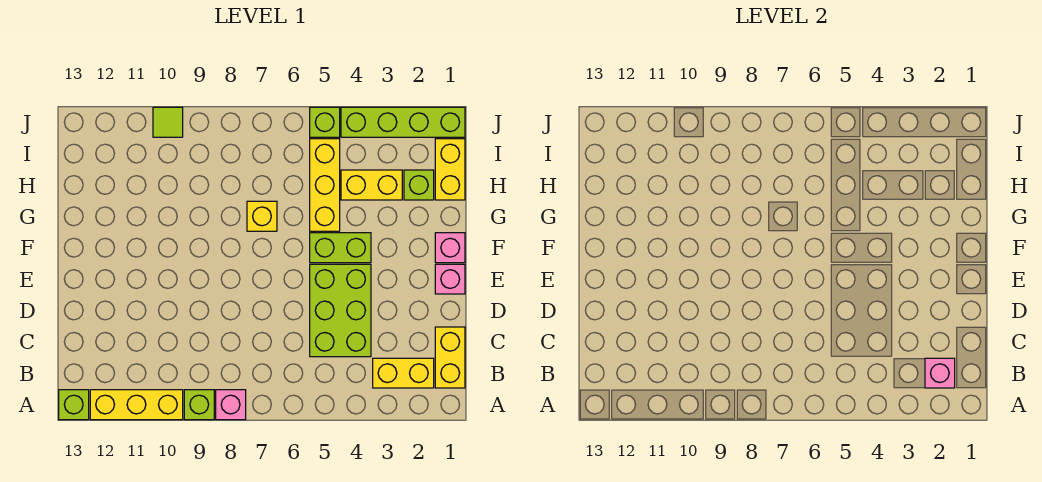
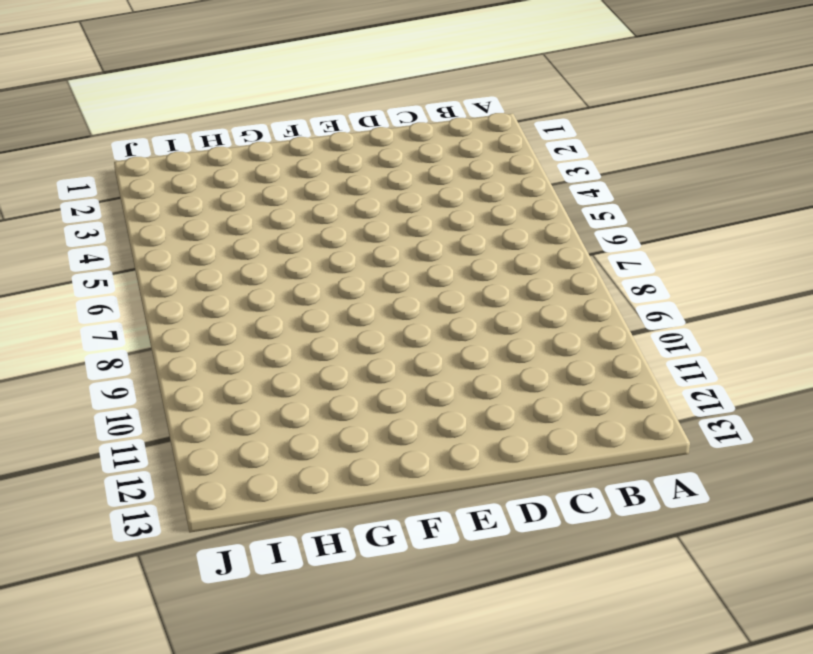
none -> pink brick A8 level 1
none -> lime brick A9 level 1
none -> yellow brick A10:A12 level 1

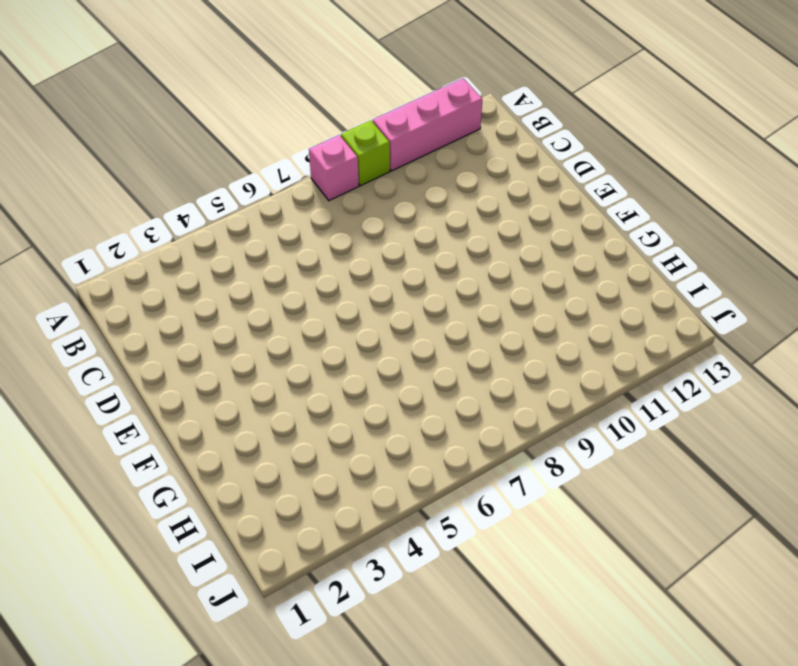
pink brick A10:A12 level 1 -> yellow brick A10:A12 level 1
none -> lime brick A13 level 1
none -> yellow brick B1:C1 level 1
none -> yellow brick B2:B3 level 1

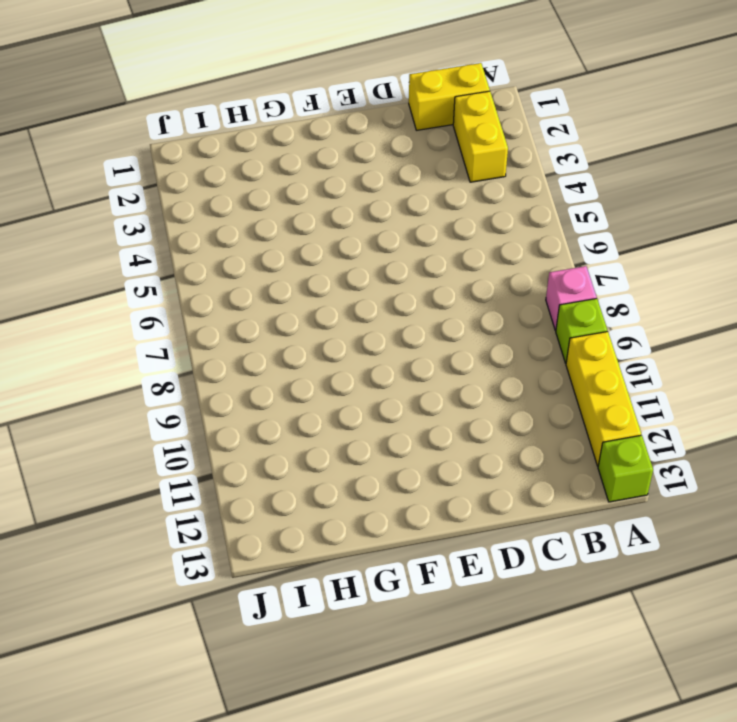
none -> lime brick C4:E5 level 1
none -> pink brick E1 level 1
none -> pink brick F1 level 1

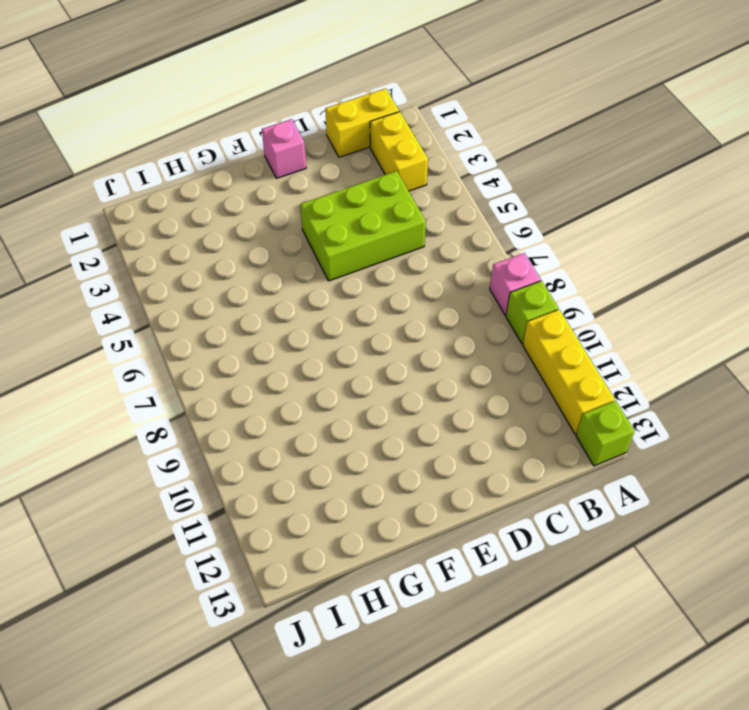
none -> pink brick F1 level 1
none -> lime brick F4:F5 level 1
none -> yellow brick G5:I5 level 1

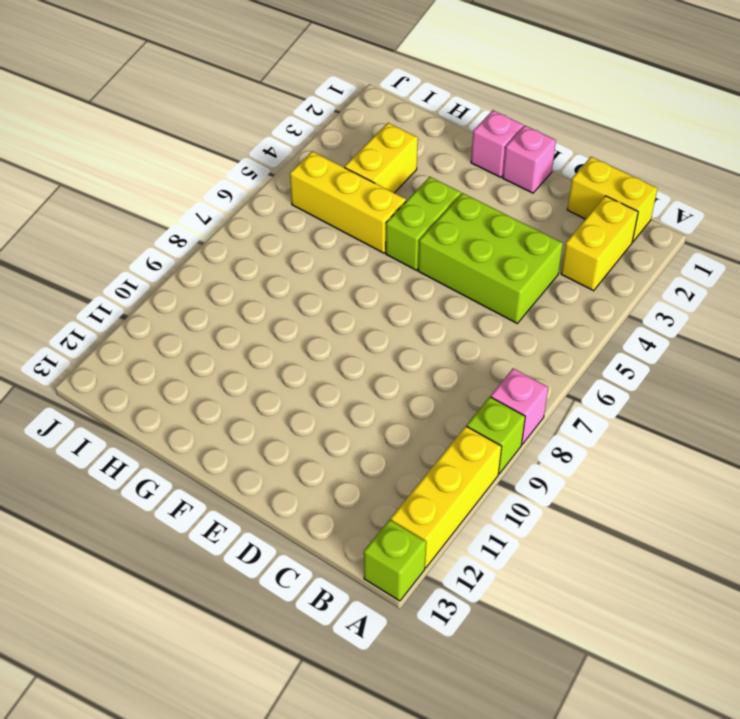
none -> yellow brick G7 level 1
none -> yellow brick H1:I1 level 1
none -> lime brick H2 level 1

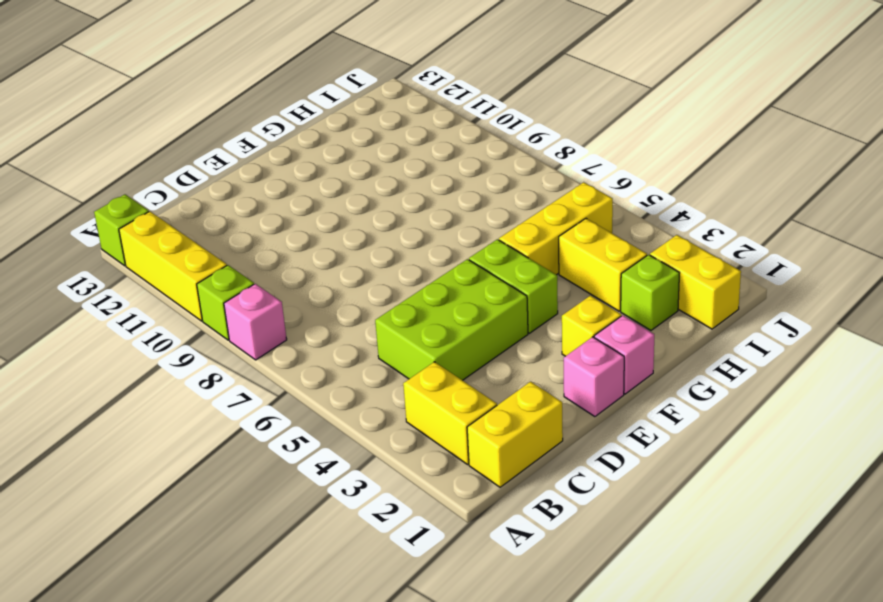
yellow brick F2 level 1 -> yellow brick G7 level 1
yellow brick I1:I2 level 1 -> yellow brick H1:I1 level 1
none -> lime brick J1:J4 level 1
none -> lime brick J5 level 1
none -> lime tile J10 level 1

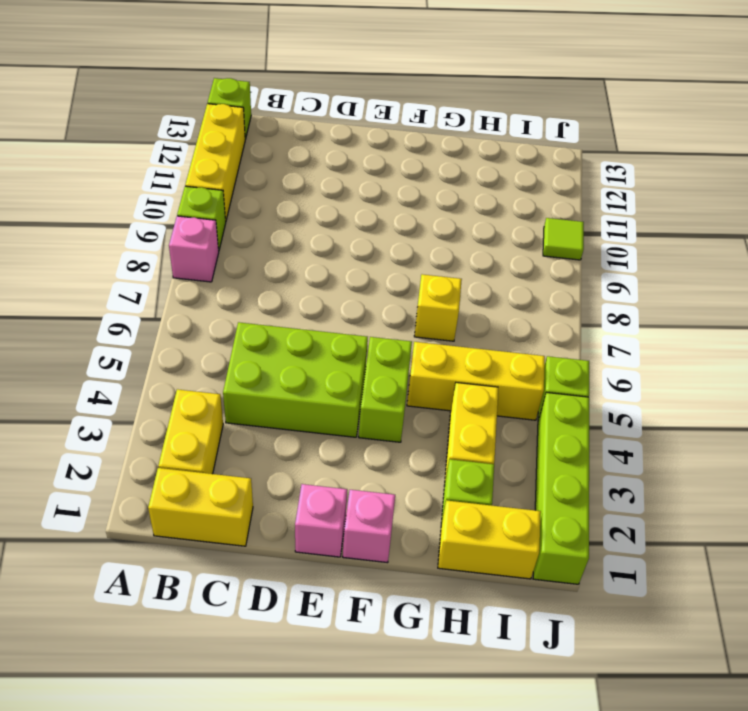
none -> pink brick B2 level 2

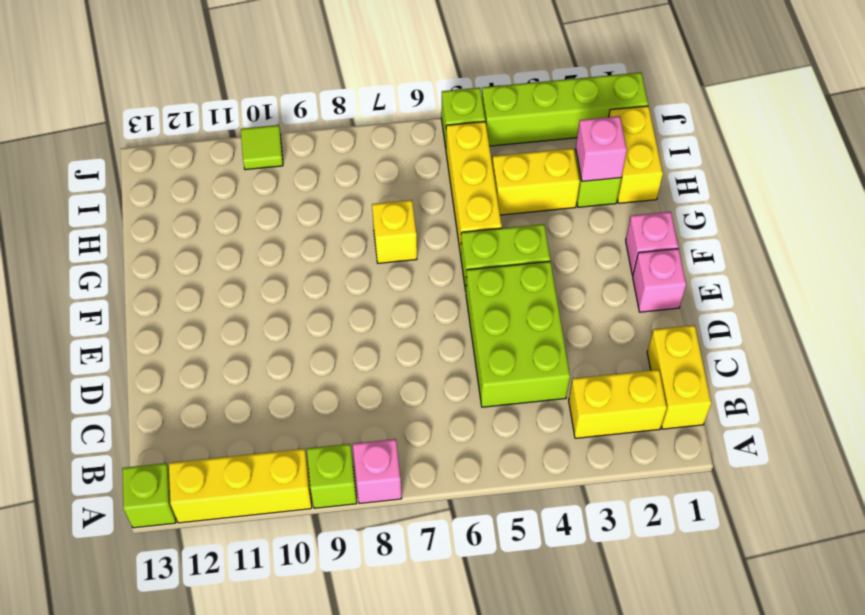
pink brick H2 level 2 -> pink brick B2 level 2

